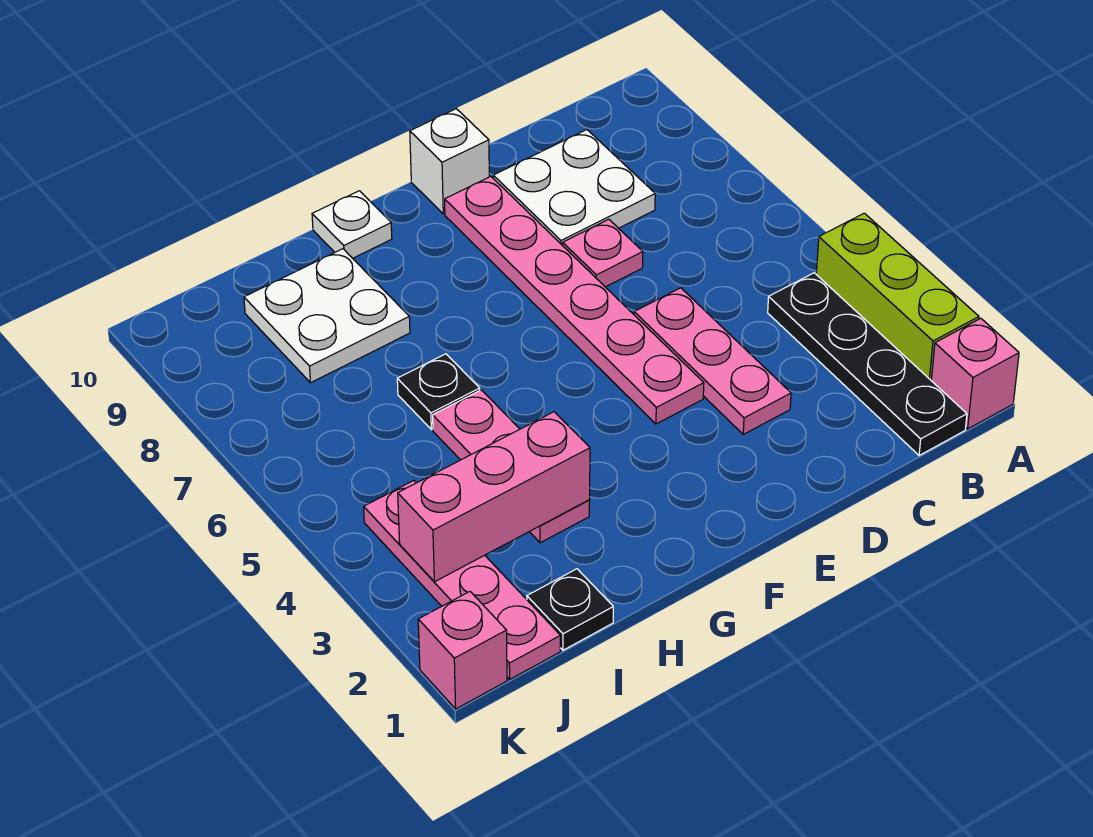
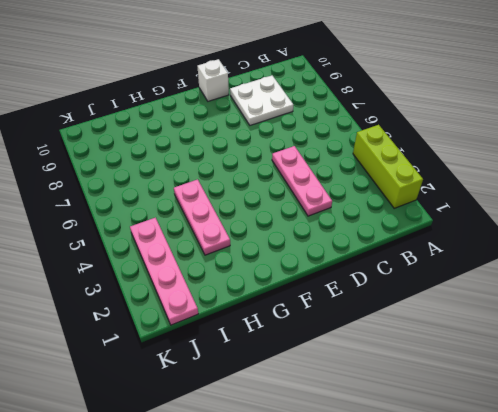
none -> pink brick A1 level 1
none -> black plate B1:B4 level 1
none -> pink plate D7 level 1

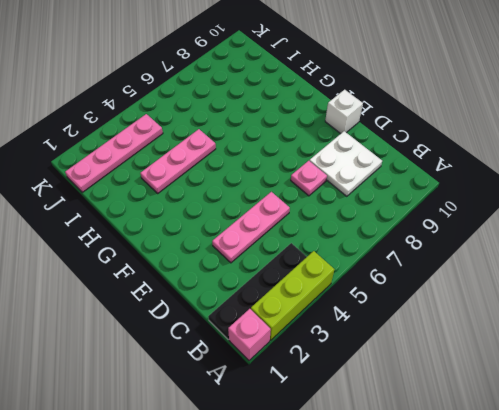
none -> pink plate E4:E9 level 1
none -> white plate G10 level 1
none -> black plate H6 level 1

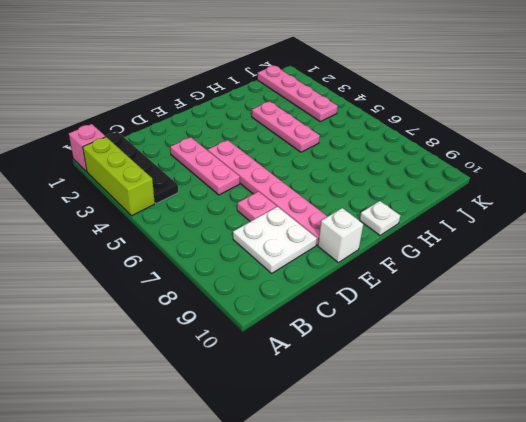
none -> black plate H6 level 1
none -> white plate H8:I9 level 1
none -> black plate I1 level 1

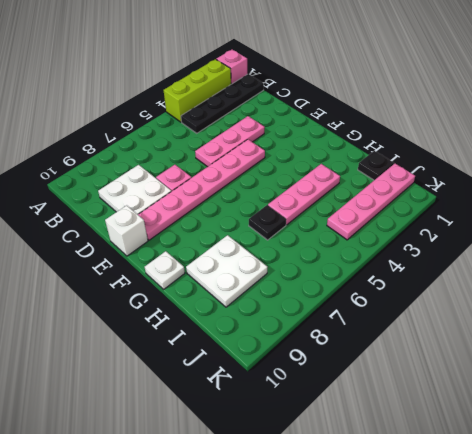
none -> pink brick K1 level 1
none -> pink brick H3:J3 level 2

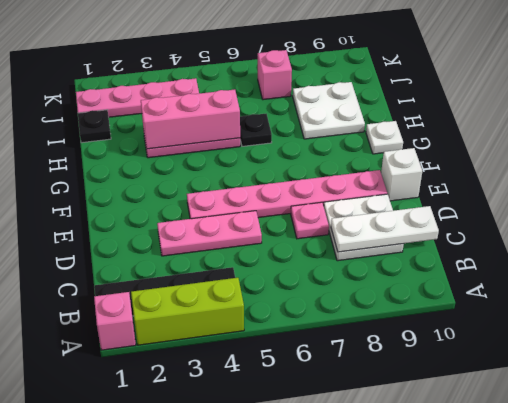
white plate C8:C10 level 2 -> none
pink brick H3:H5 level 2 -> pink brick H3:J3 level 2
pink brick J7 level 1 -> pink brick K1 level 1

